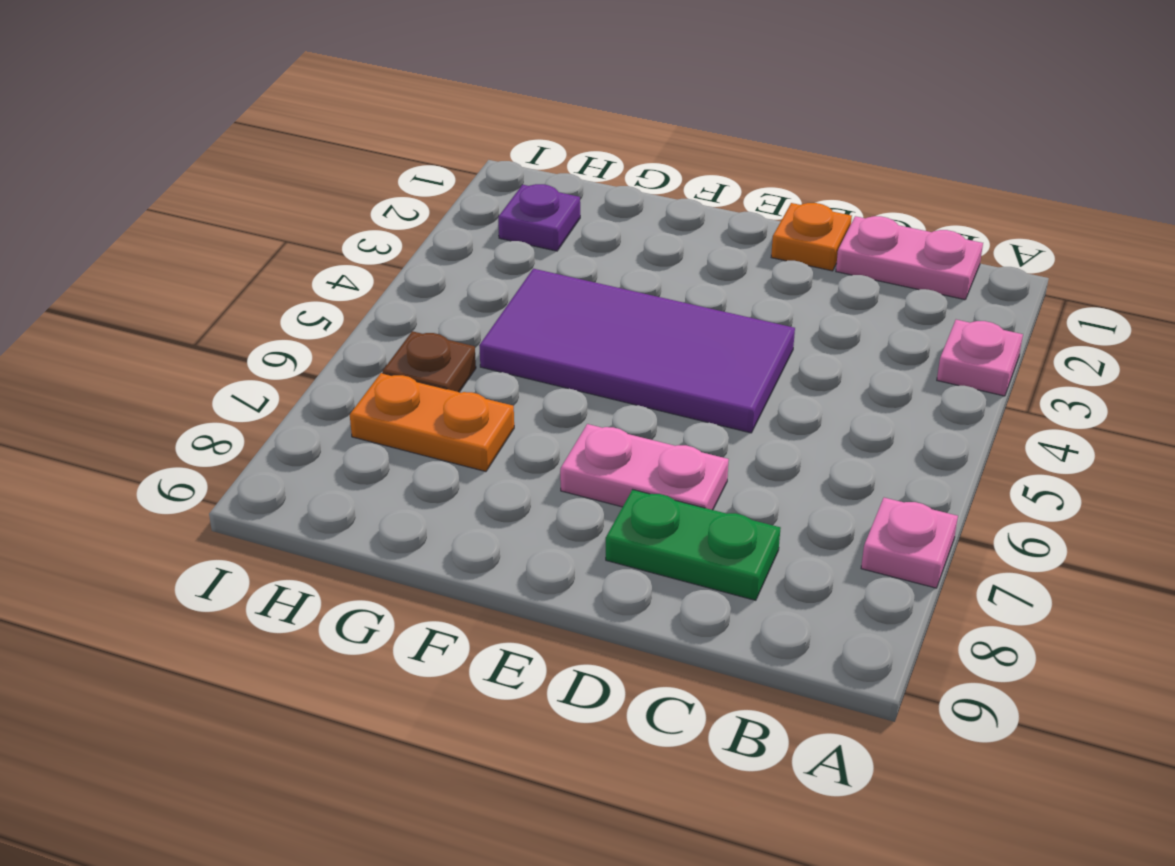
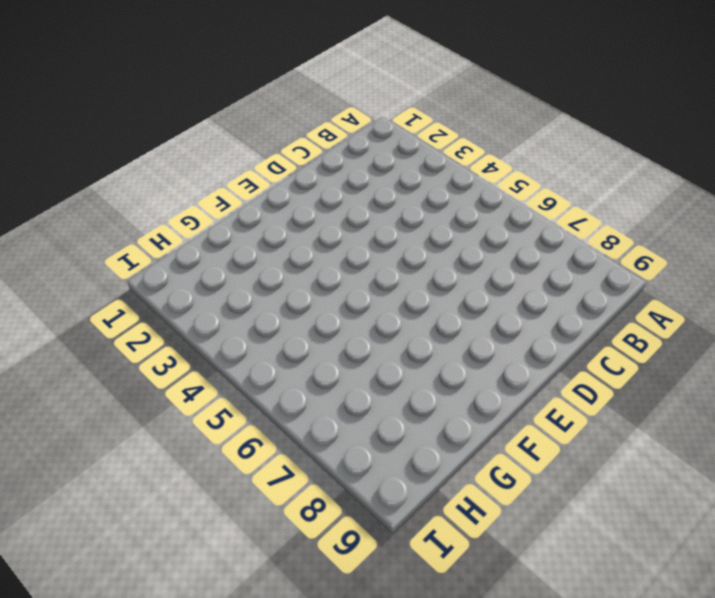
none -> pink plate A3 level 1
none -> pink plate A7 level 1

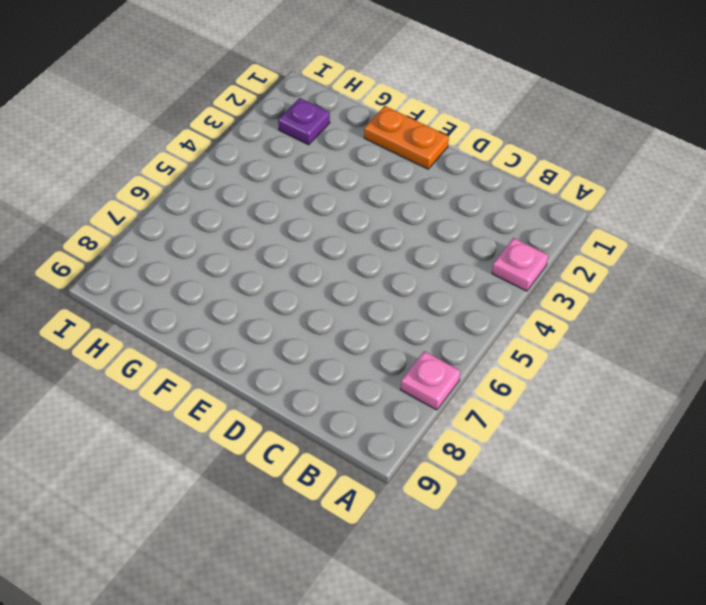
orange plate E1:F1 level 1 -> orange plate G7:H7 level 1
none -> pink plate B1:C1 level 1
none -> green plate C8:D8 level 1

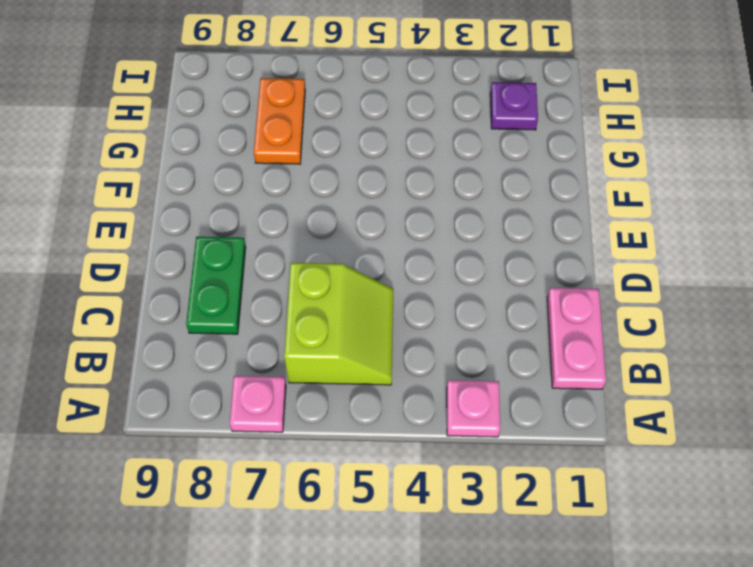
lime slope B5:C6 level 1 top 6 -> none
none -> orange plate D1 level 1
none -> purple tile D4:G5 level 1

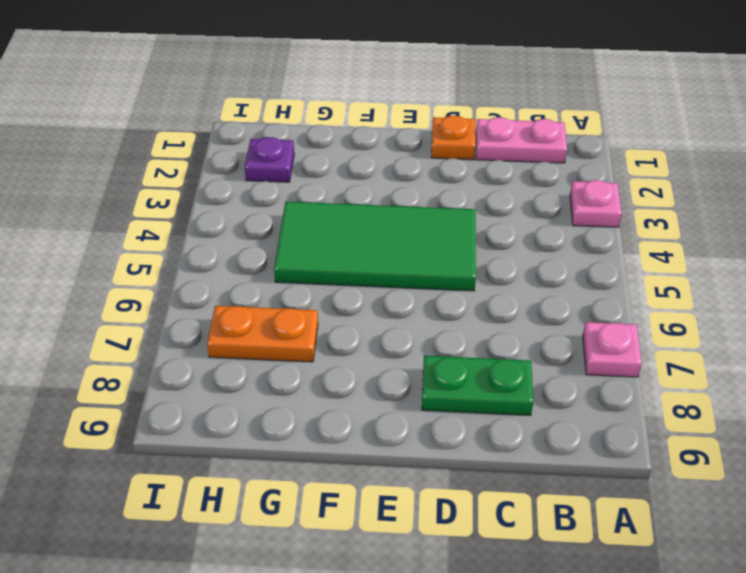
green tile D4:G5 level 1 -> purple tile D4:G5 level 1
none -> pink plate D7:E7 level 1
none -> brown plate H6 level 1

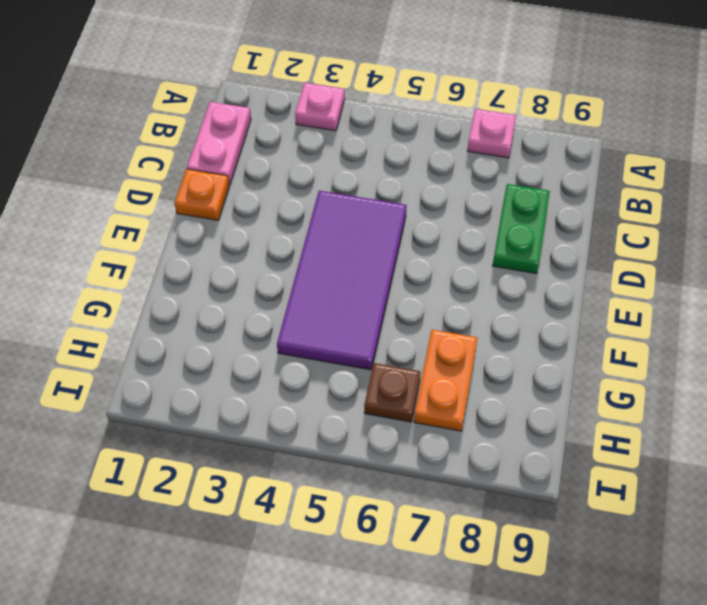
none -> pink plate D7:E7 level 1
none -> purple plate H2 level 1

